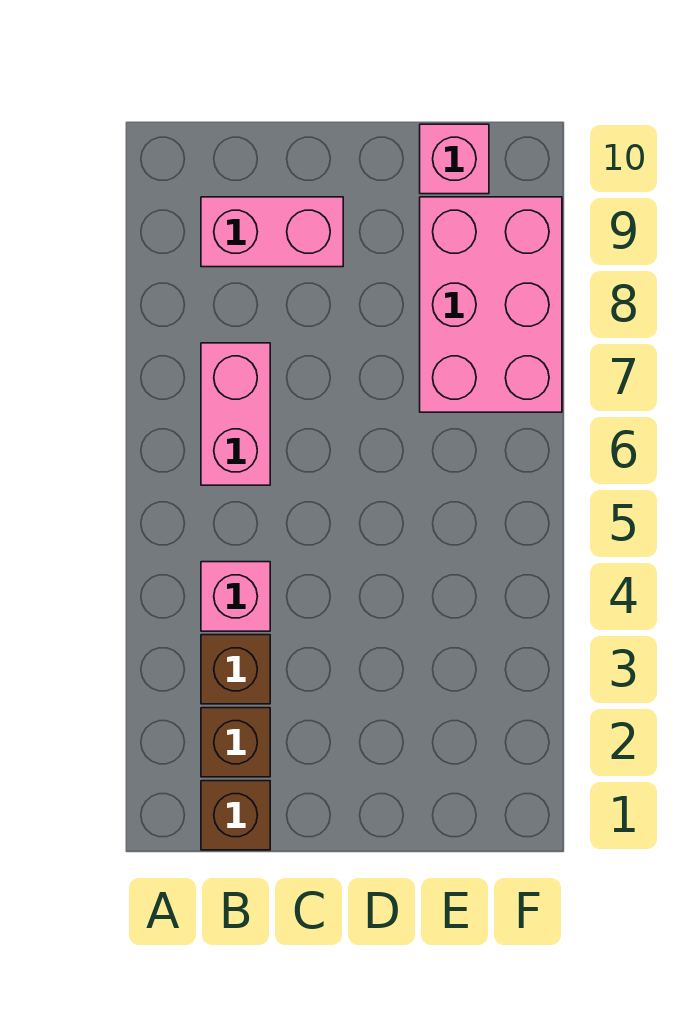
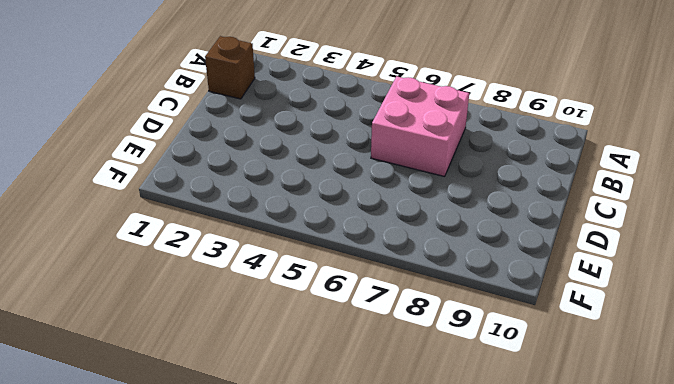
pink brick B6:C7 level 1 -> pink brick B6:B7 level 1
none -> brown brick B2 level 1
none -> brown brick B3 level 1

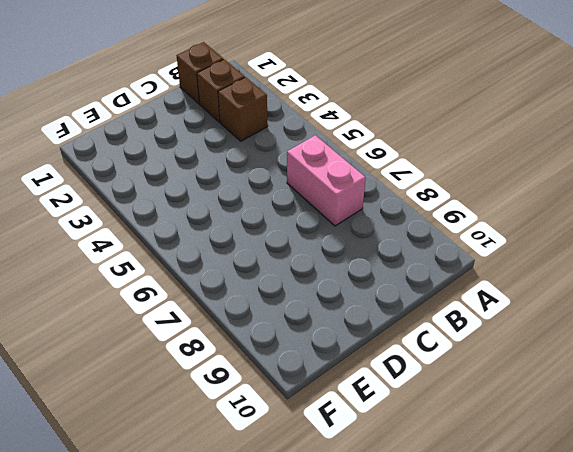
none -> pink brick B4 level 1
none -> pink brick B9:C9 level 1

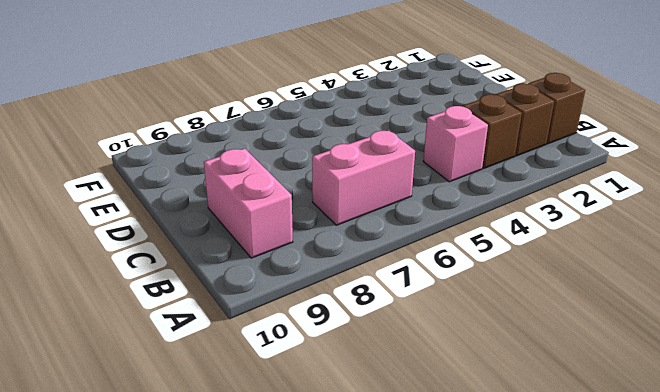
none -> pink brick E7:F9 level 1
none -> pink brick E10 level 1

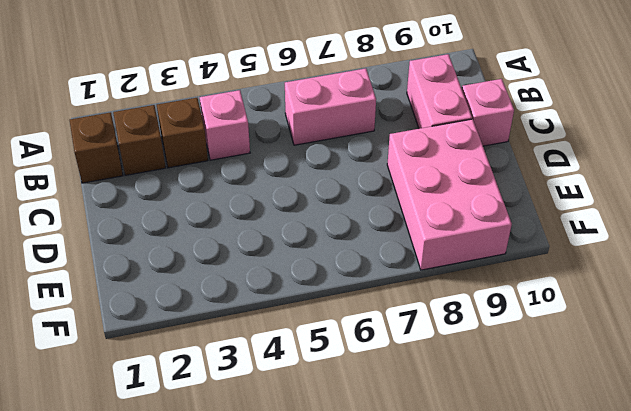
pink brick C10 level 1 -> pink brick E10 level 1
pink brick D8:F9 level 1 -> pink brick E7:F9 level 1

